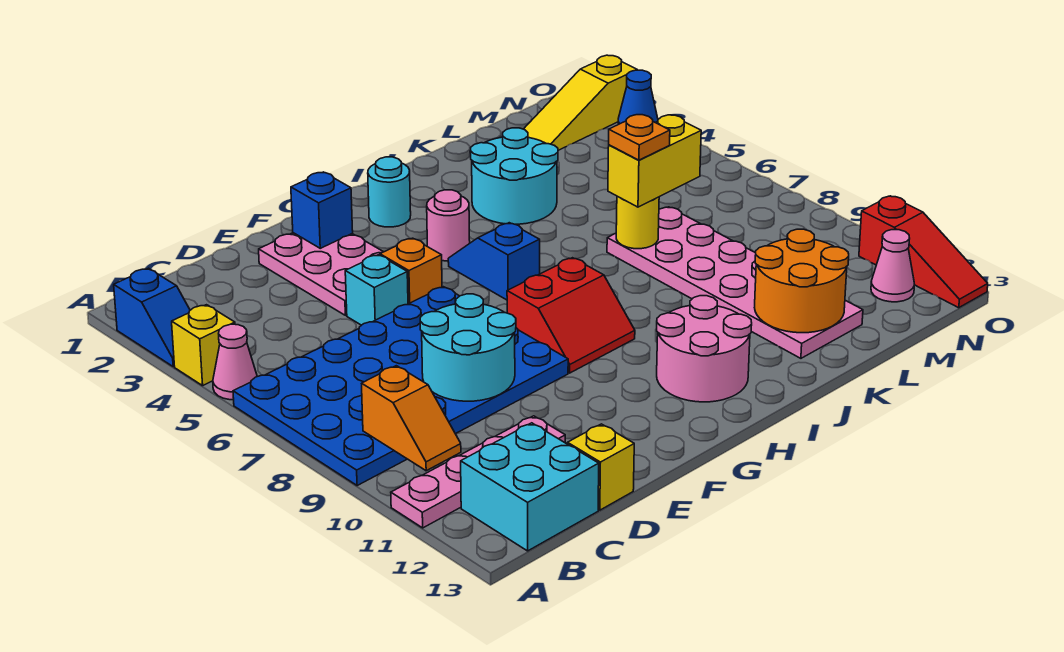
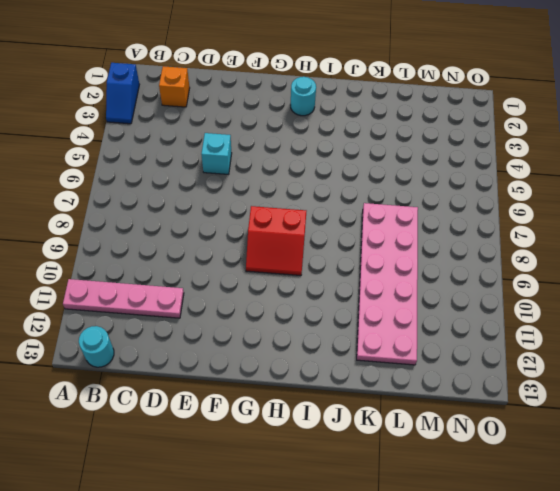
cyan round brick B13 level 1 -> cyan brick B12:C13 level 1
orange brick C2 level 1 -> orange brick F5 level 1
none -> yellow brick A4 level 1
none -> pink cone A5 level 1
none -> blue plate A6:F9 level 1

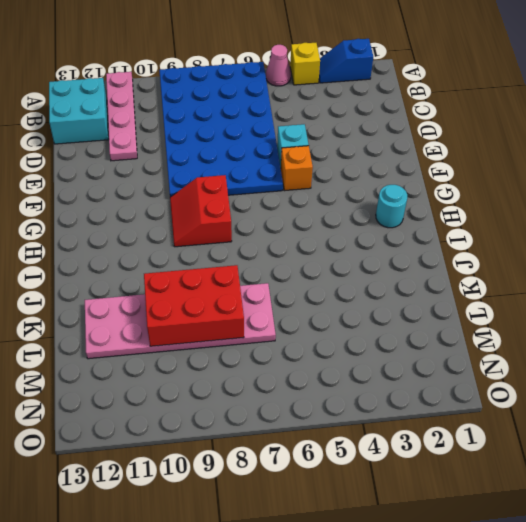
red brick K8:L10 level 2 -> none
none -> yellow brick D13 level 1
none -> pink plate E2:F4 level 1
none -> pink round brick H4 level 1

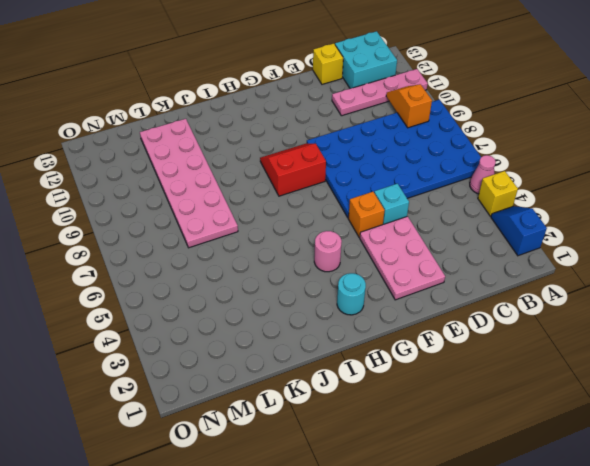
none -> blue slope H5:H6 level 1 top 6
none -> pink round brick H11:I12 level 1
none -> cyan round brick J3:K4 level 1

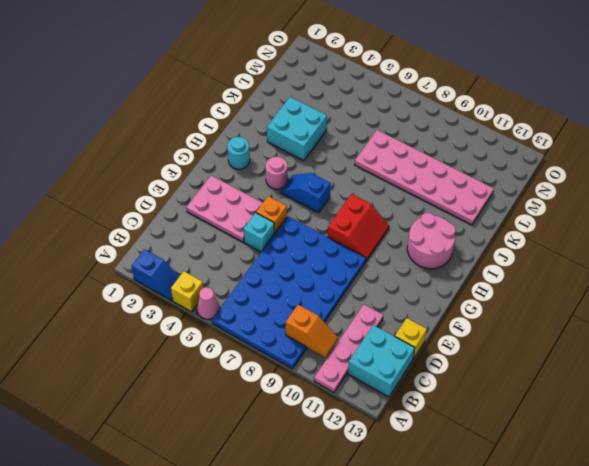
cyan brick J3:K4 level 1 -> cyan round brick J3:K4 level 1
none -> yellow slope M2:O2 level 1 top O
none -> pink cone N12 level 1
none -> blue cone O3 level 1

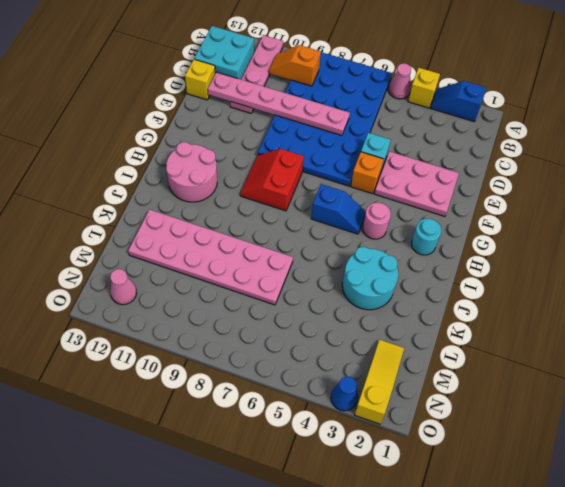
pink plate D7:D12 level 2 -> cyan round brick D8:E9 level 2
none -> red slope O11:O13 level 1 top 11
none -> blue brick F2 level 2
none -> yellow round brick K7 level 2

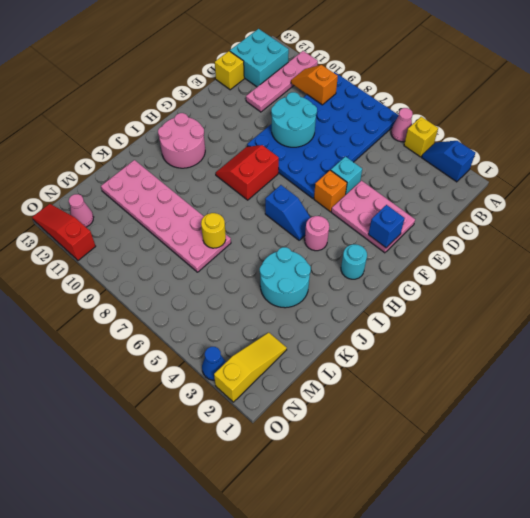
none -> orange round brick K11:L12 level 2
none -> yellow brick K7:L7 level 3
none -> orange plate K7 level 4

